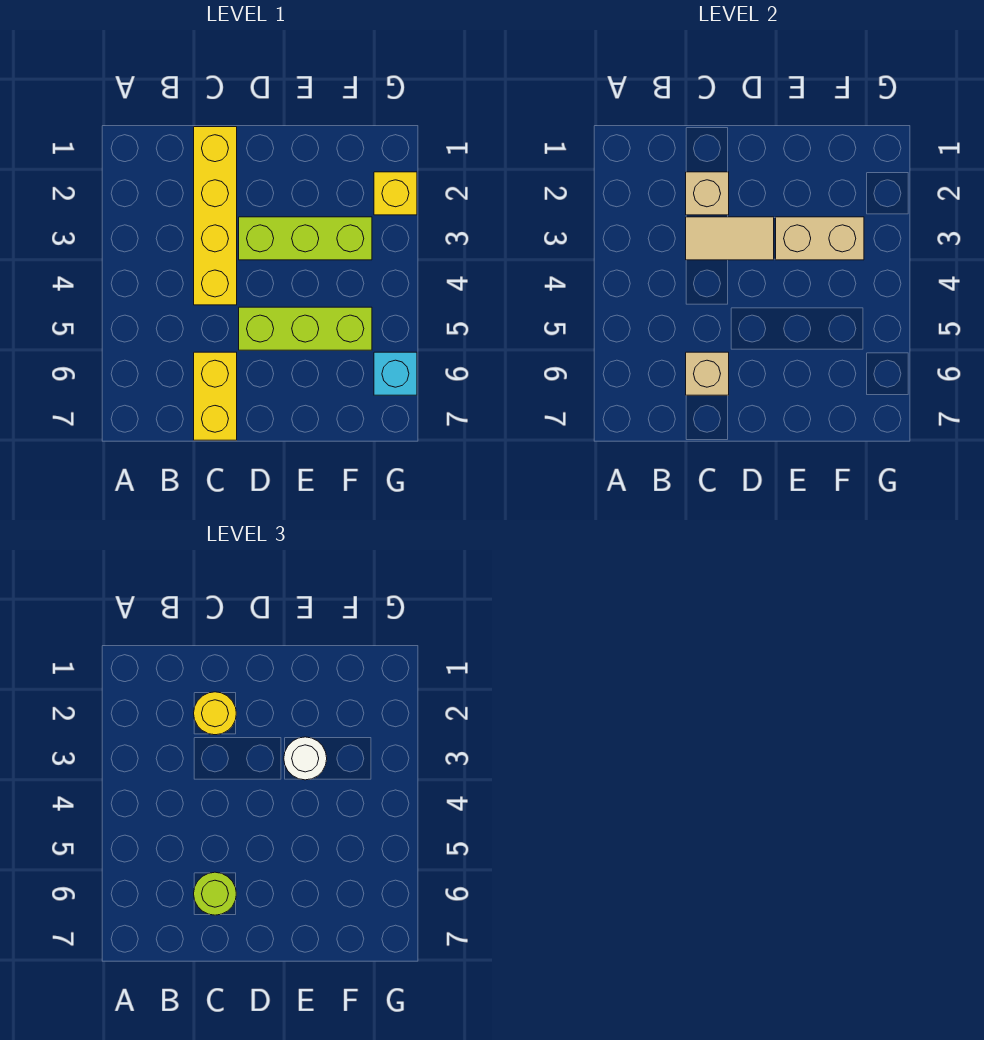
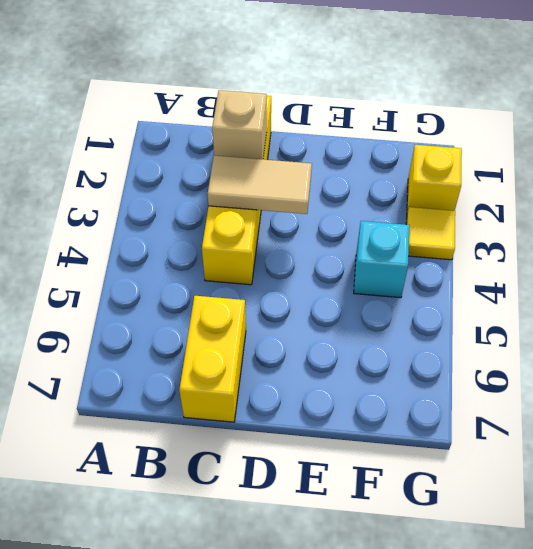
cyan brick F4 level 1 -> cyan brick G6 level 1
yellow tile G3 level 1 -> none
none -> lime brick D3:F3 level 1
none -> lime brick D5:F5 level 1
none -> tan brick C6 level 2

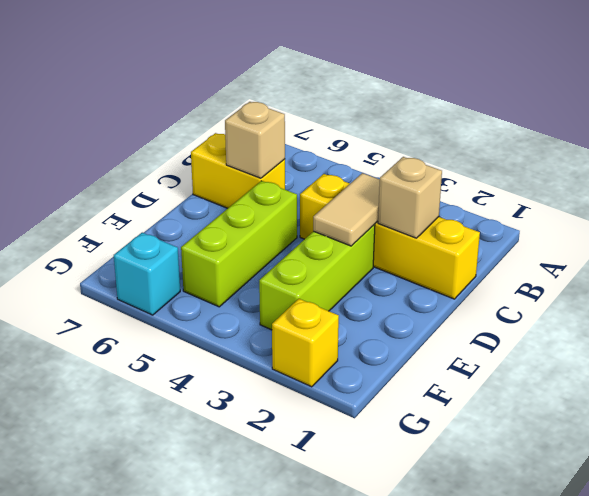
none -> tan brick E3:F3 level 2
none -> yellow round brick C2 level 3
none -> lime round brick C6 level 3

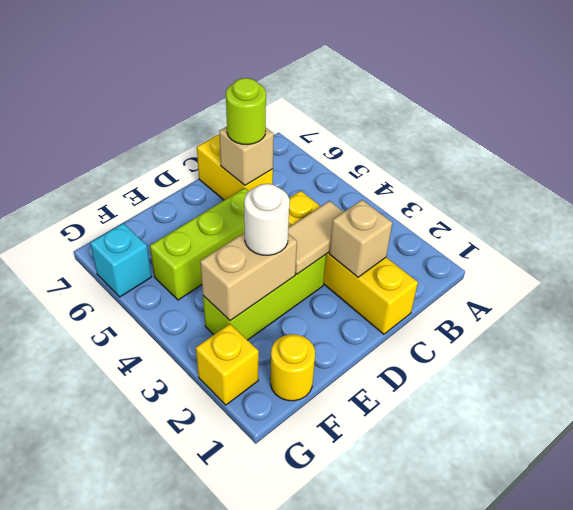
yellow round brick F1 level 1 -> yellow round brick C2 level 3

